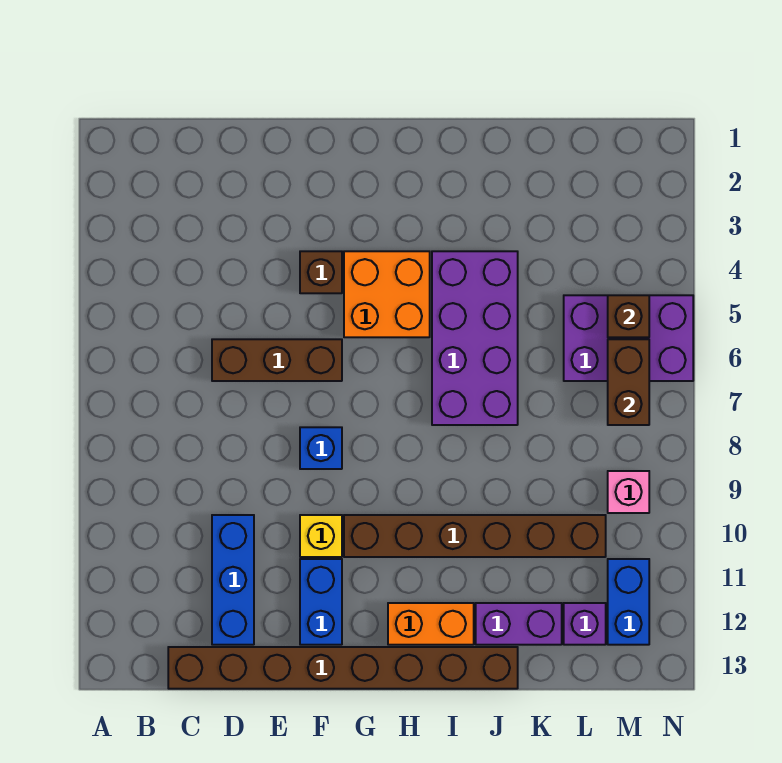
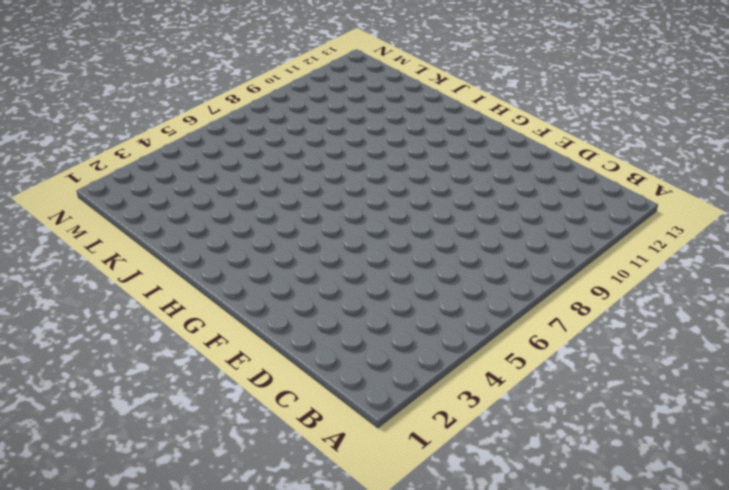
none -> brown brick C13:J13 level 1
none -> brown brick D6:F6 level 1
none -> blue brick D10:D12 level 1

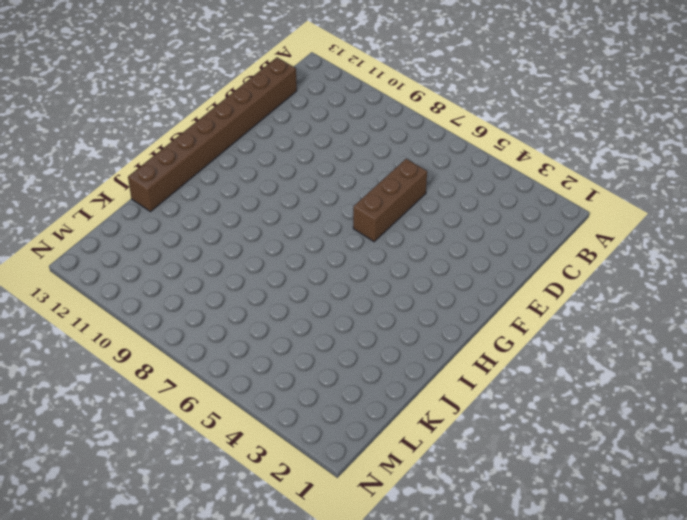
none -> blue brick D10:D12 level 1
none -> brown brick F4 level 1
none -> blue brick F8 level 1

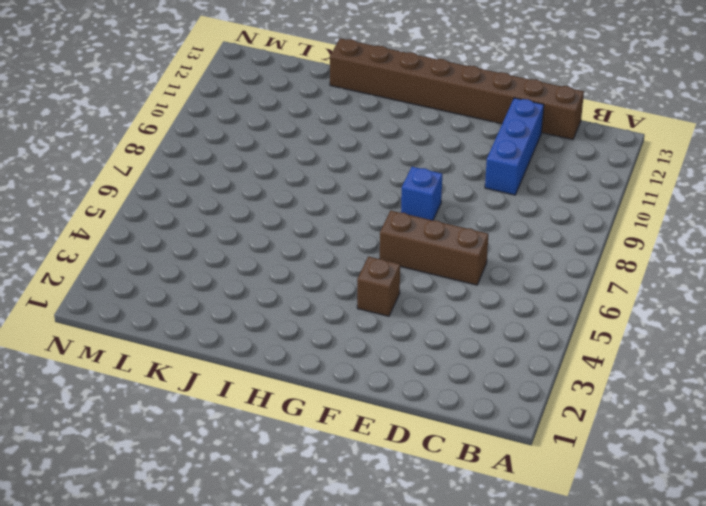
none -> yellow brick F10 level 1
none -> blue brick F11:F12 level 1
none -> orange brick G4:H5 level 1

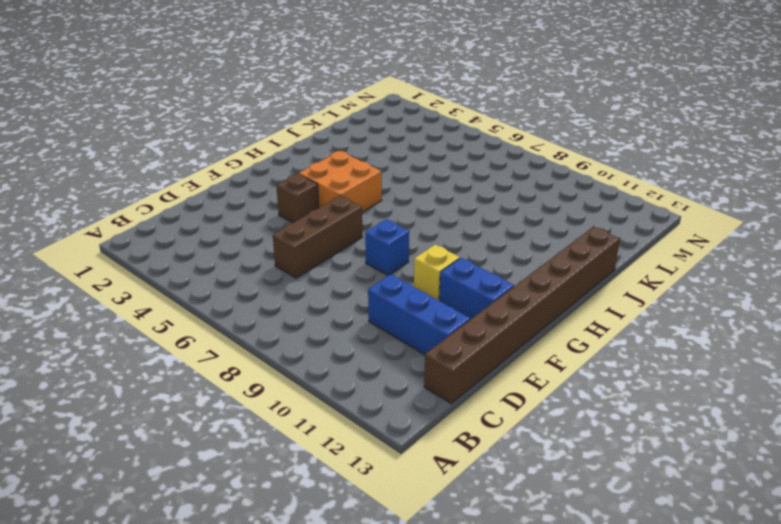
none -> brown brick G10:L10 level 1
none -> orange brick H12:I12 level 1
none -> purple brick I4:J7 level 1

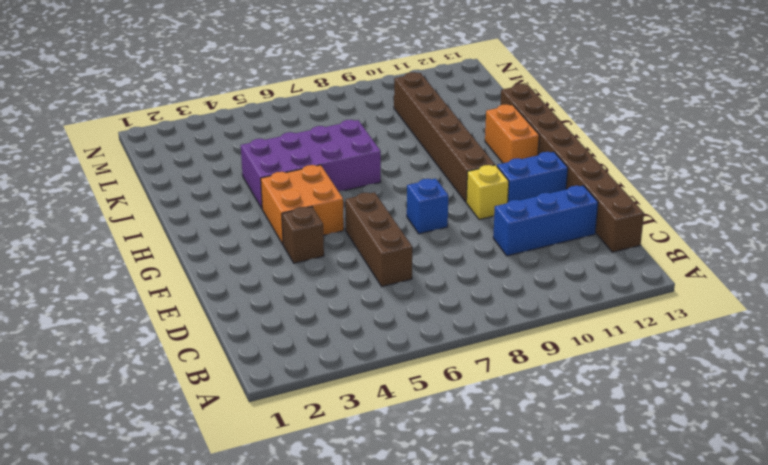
none -> purple brick J12:K12 level 1
none -> purple brick L5:N6 level 1
none -> purple brick L12 level 1

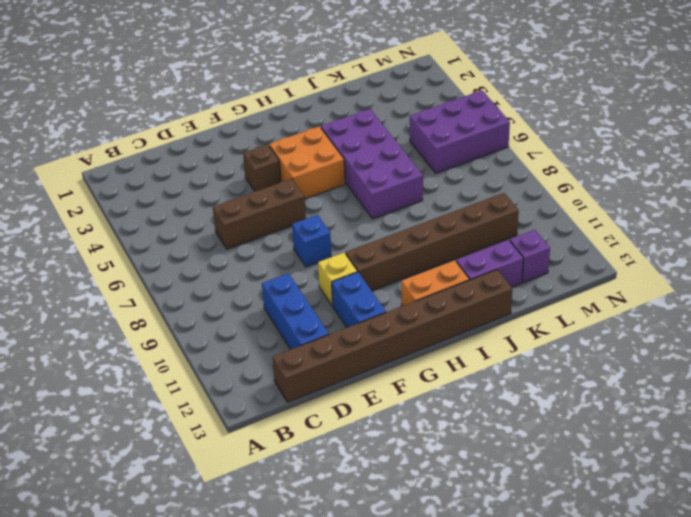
none -> pink brick M9 level 1
none -> blue brick M11:M12 level 1
none -> brown brick M5 level 2

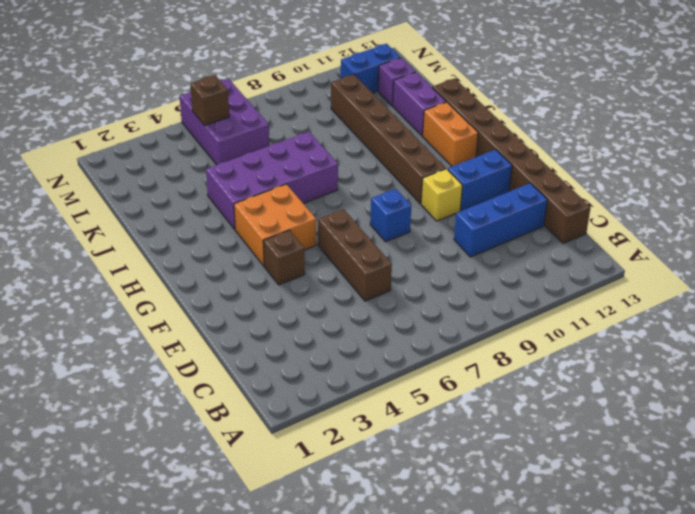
none -> pink brick M9 level 1
none -> brown brick M6:M7 level 2

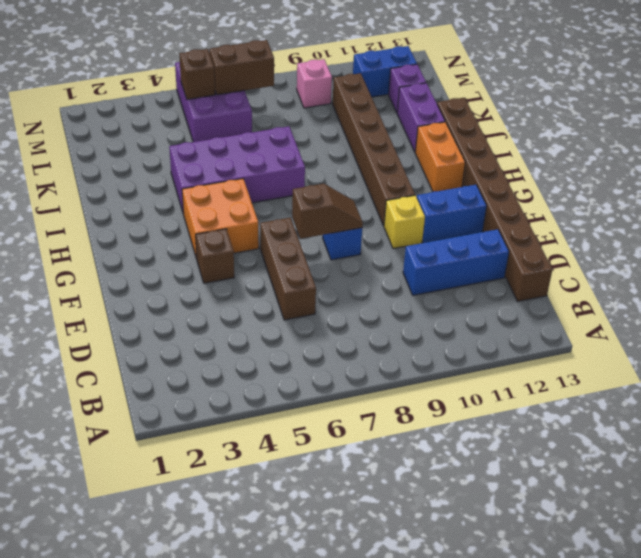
brown slope F7:F8 level 2 top 7 -> none

